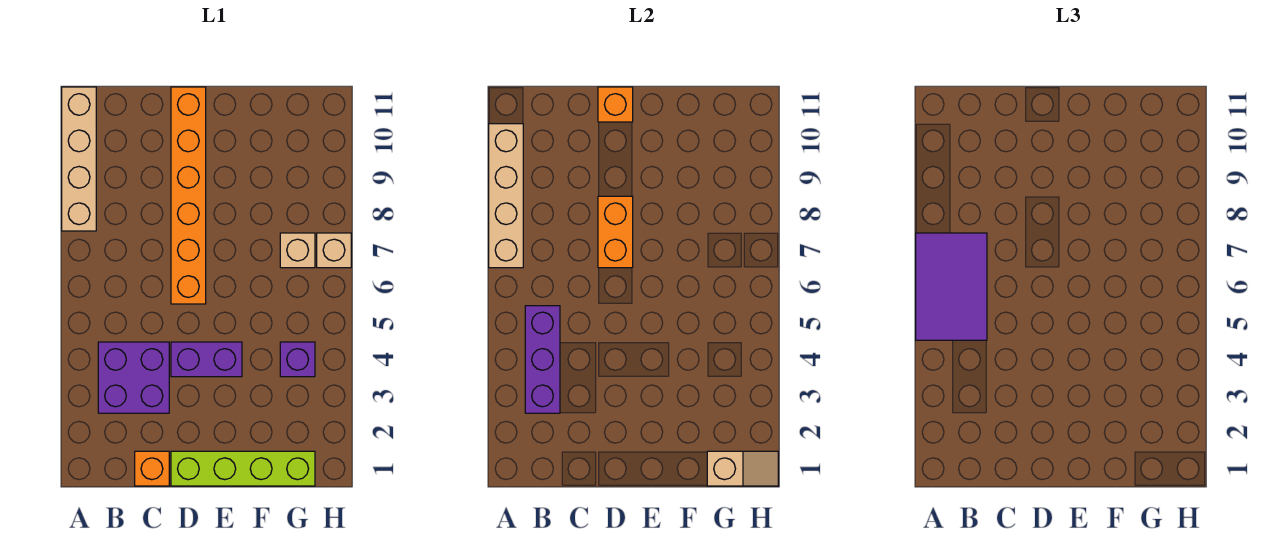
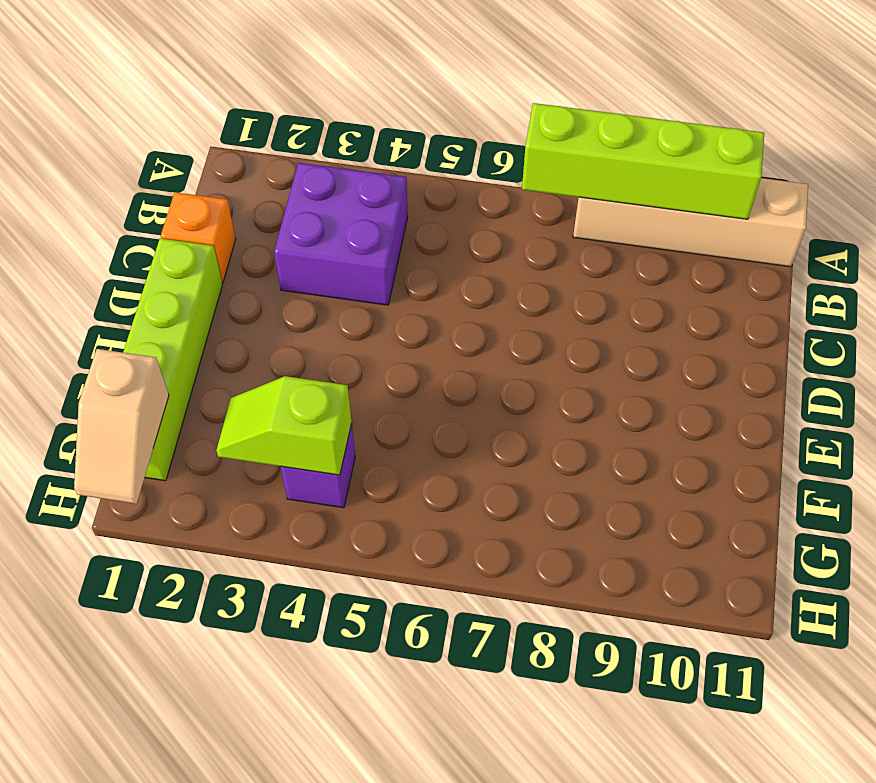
lime brick A7:A10 level 2 -> tan brick A7:A10 level 2
lime slope G3:G4 level 2 top 4 -> none
none -> purple brick D4:E4 level 1
none -> orange brick D6:D11 level 1
none -> tan brick G7 level 1

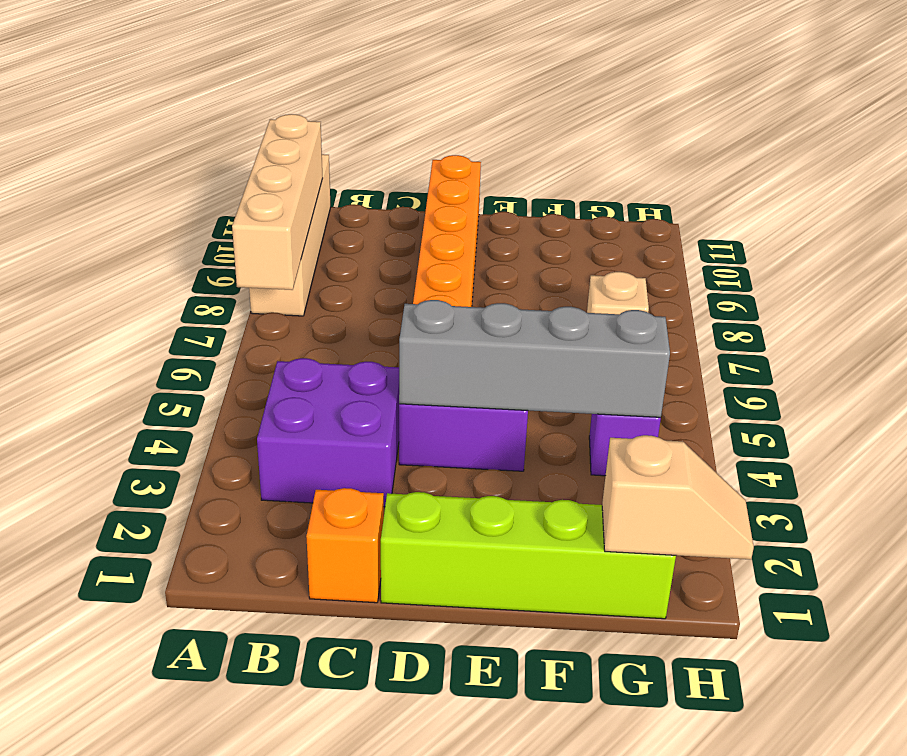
grey brick D4:G4 level 2 -> none
none -> tan brick H7 level 1
none -> purple brick B3:B5 level 2
none -> orange brick D7:D8 level 2

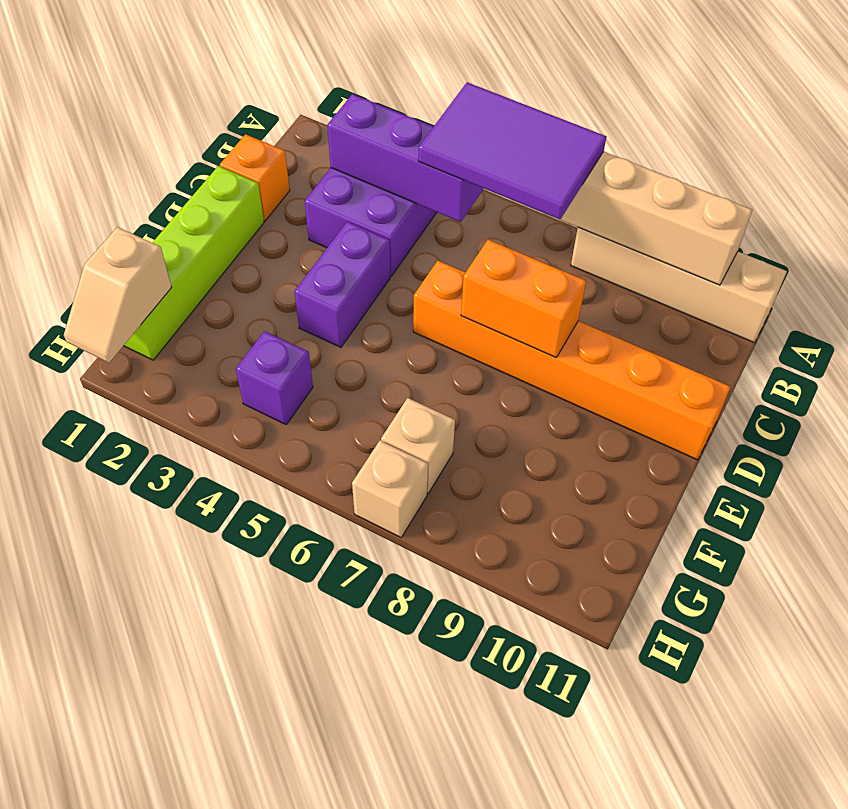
none -> orange brick D11 level 2

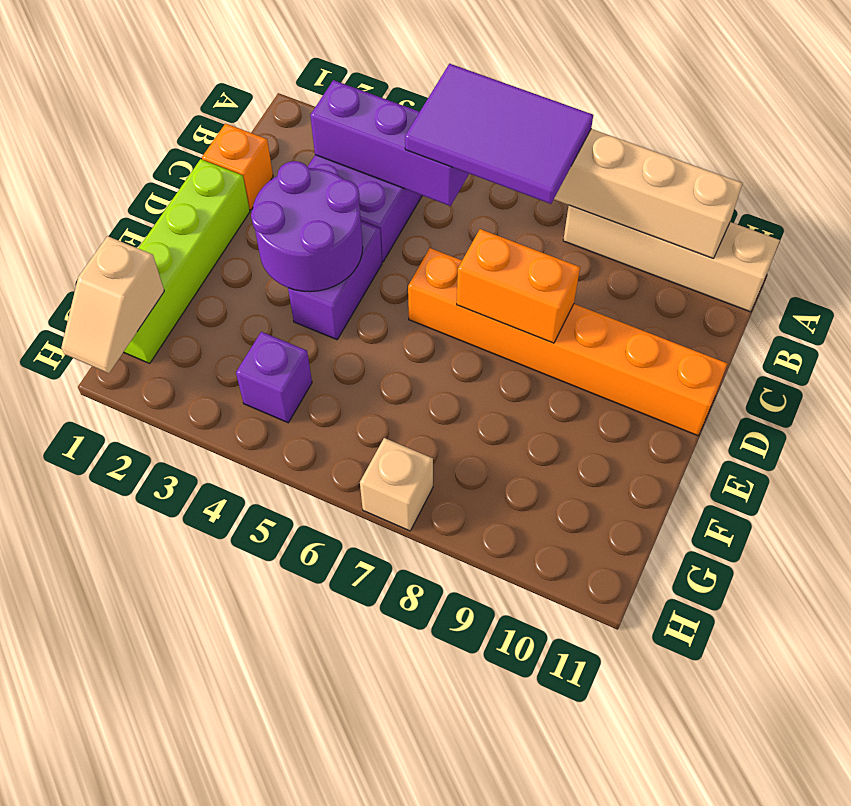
purple round brick D3:E4 level 2 -> none
none -> tan brick G7 level 1
none -> orange brick D11 level 2

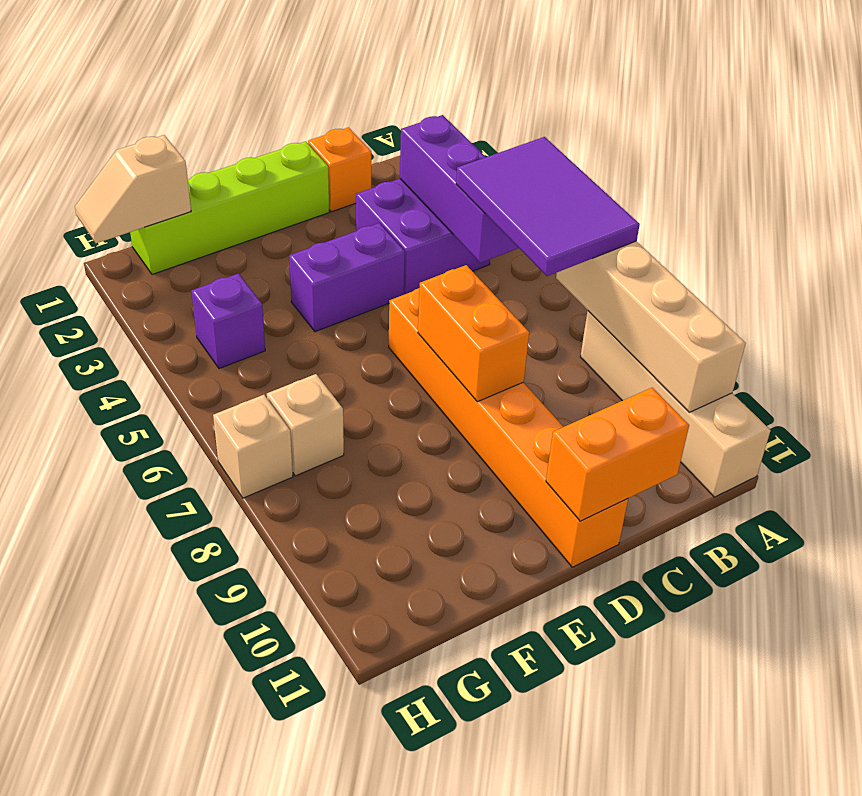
orange brick C11:D11 level 2 -> orange brick D11 level 2

